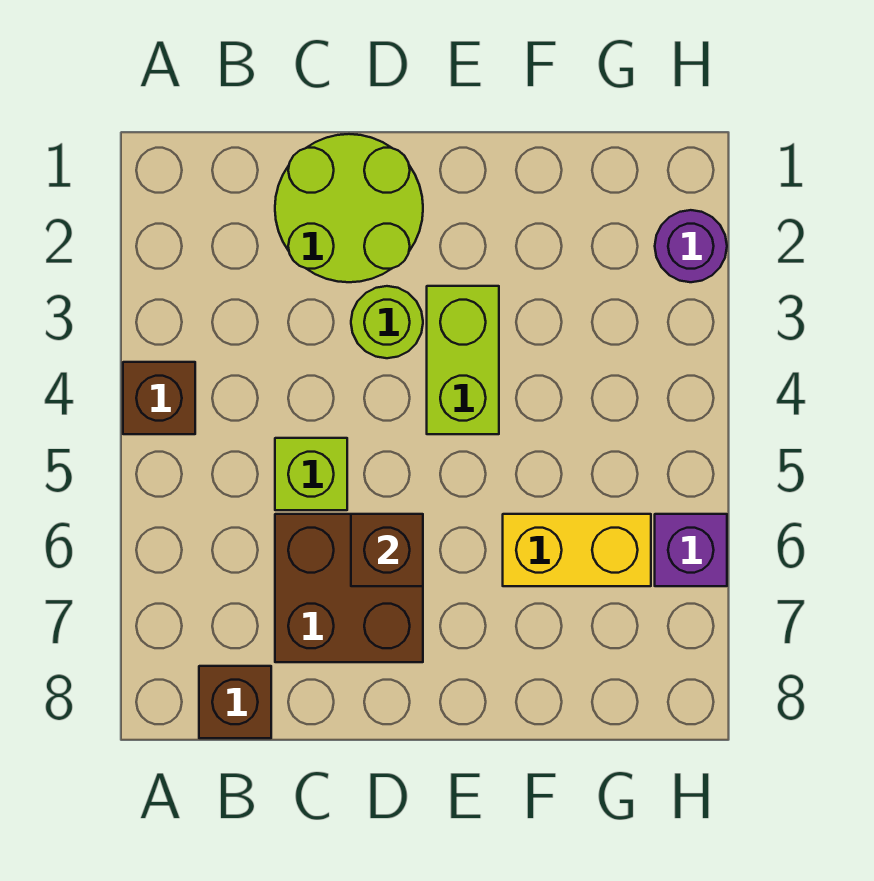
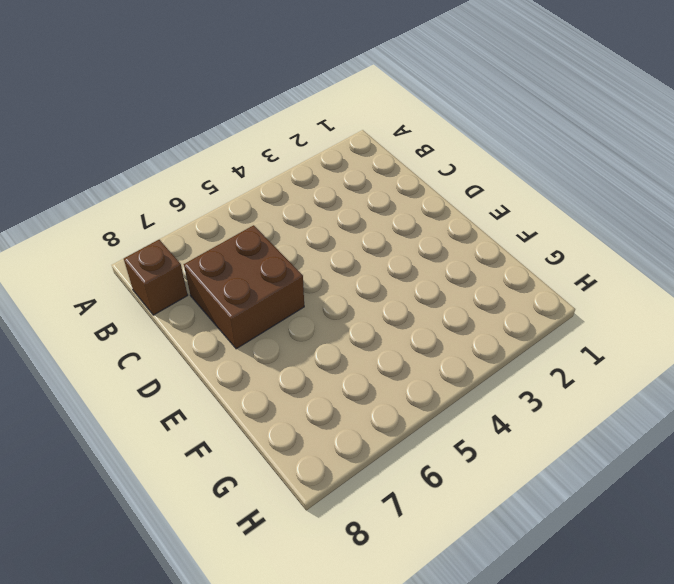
none -> brown brick A4 level 1
none -> lime round brick C1:D2 level 1

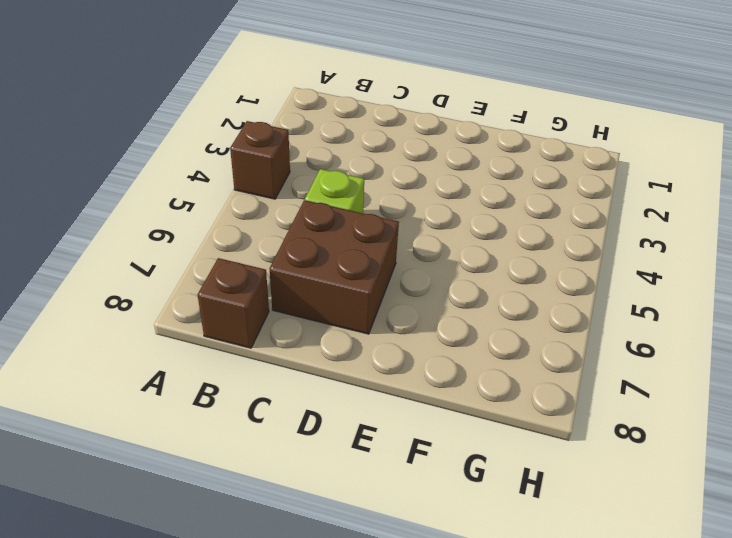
none -> lime round brick C1:D2 level 1
none -> lime round brick D3 level 1

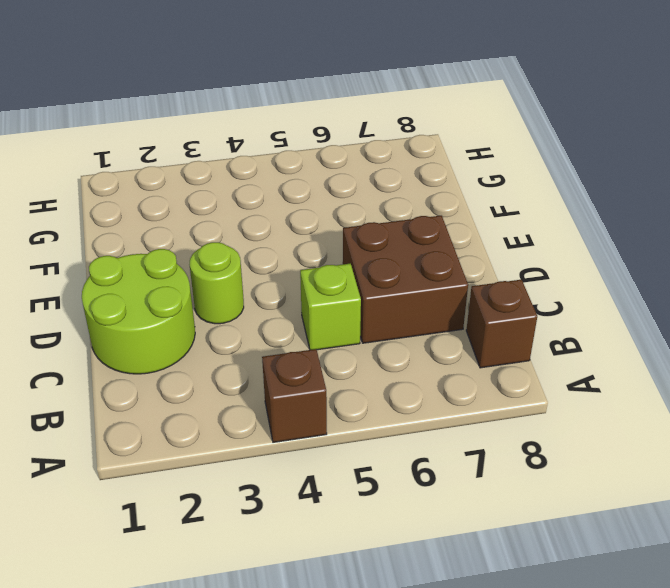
none -> lime brick E3:E4 level 1
none -> yellow brick F6:G6 level 1

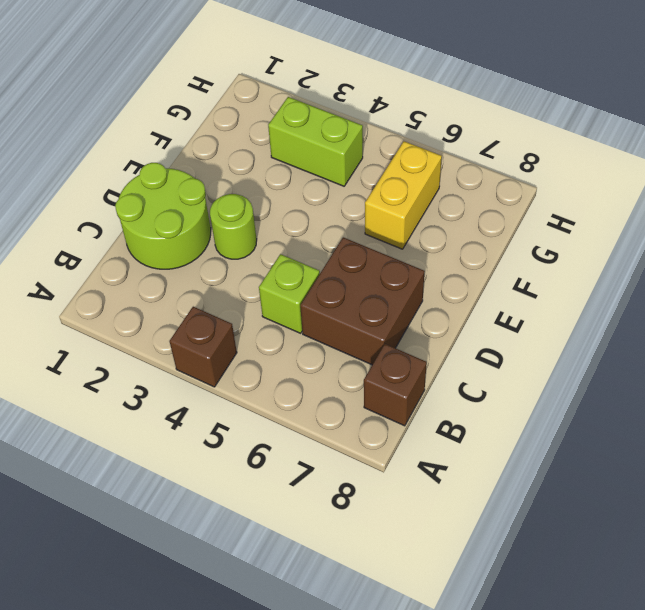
lime brick G3:G4 level 1 -> lime brick E3:E4 level 1
none -> purple round brick H2 level 1
none -> purple brick H6 level 1

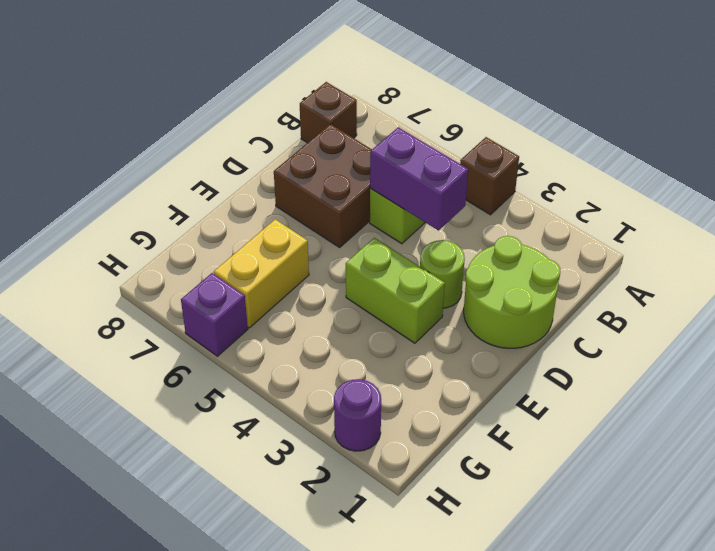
purple brick C4:C5 level 2 -> none
none -> brown brick D6 level 2

